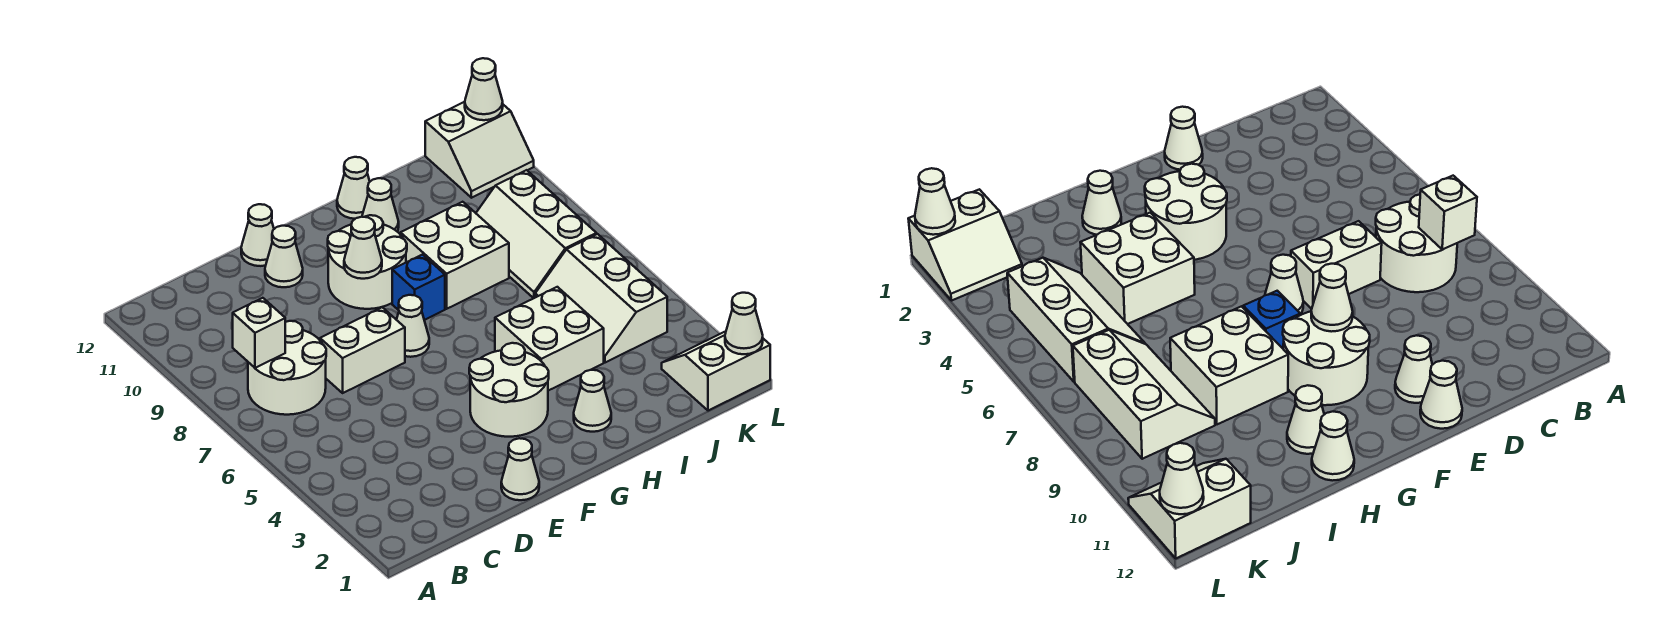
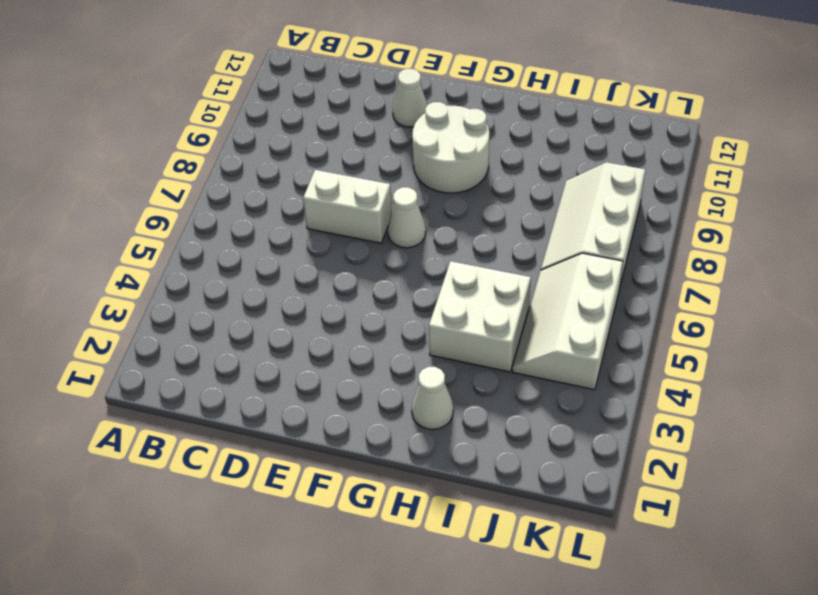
none -> white round brick B7:C8 level 1
none -> white cone E1 level 1
none -> white cone E12 level 1

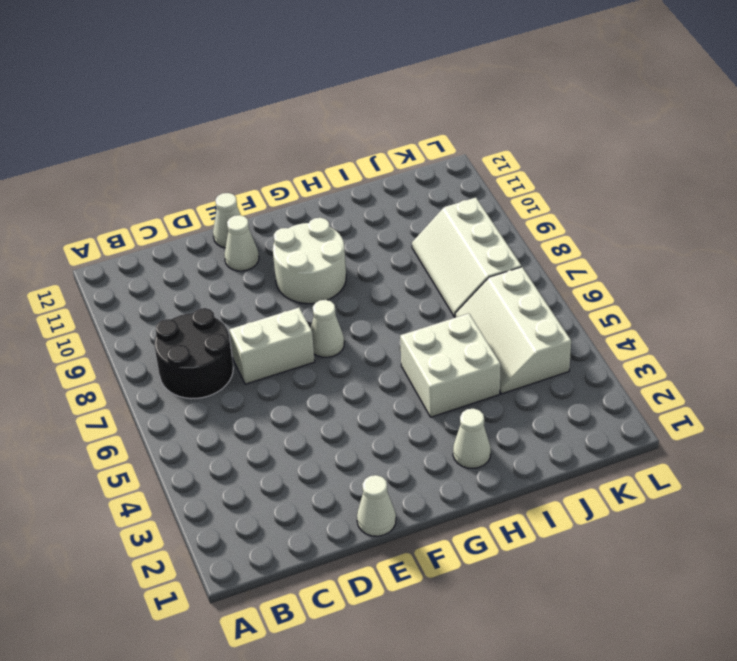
black round brick B7:C8 level 1 -> white round brick B7:C8 level 1
none -> white round brick F3:G4 level 1
none -> blue brick G8 level 1
none -> white brick H8:I9 level 1

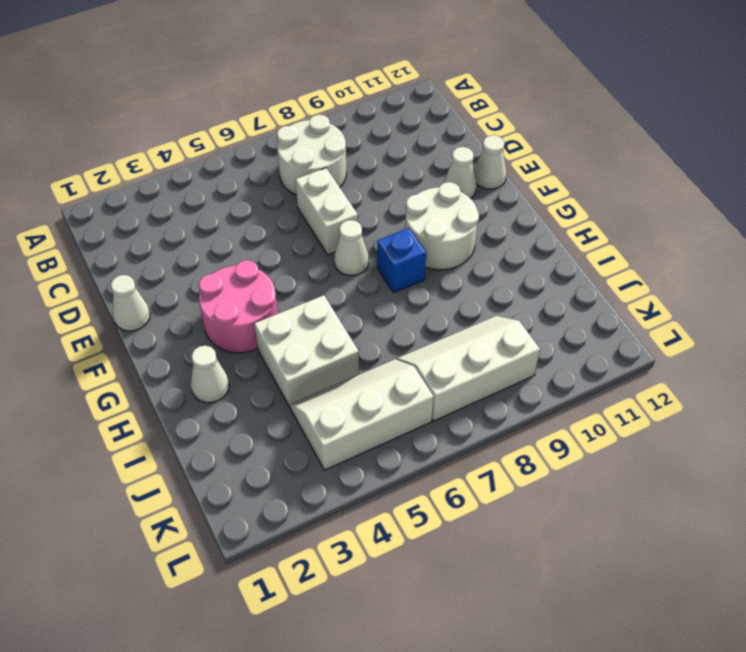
pink round brick F3:G4 level 1 -> white round brick F3:G4 level 1
none -> white brick H8:I9 level 1
none -> white cone H11 level 1
none -> white cone H12 level 1

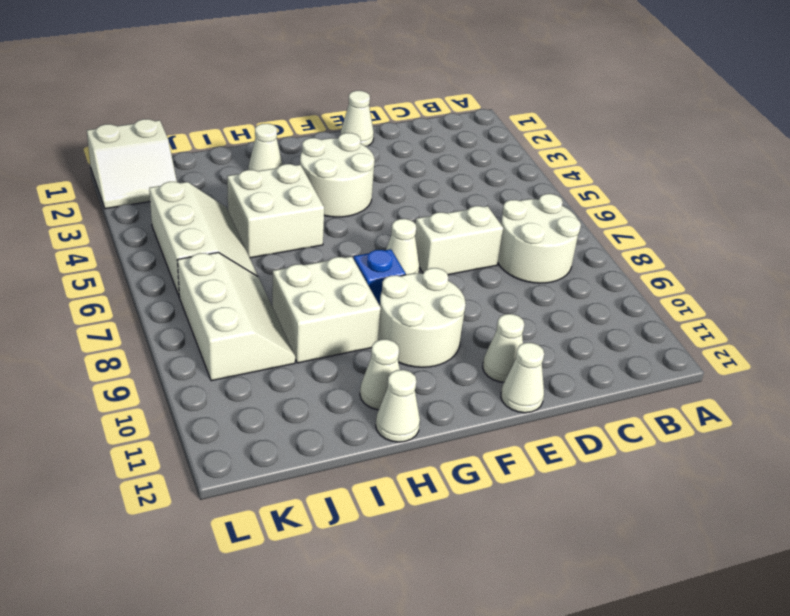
none -> white slope K11:L12 level 1 top 12
none -> white brick B8 level 2
none -> white cone F9 level 2

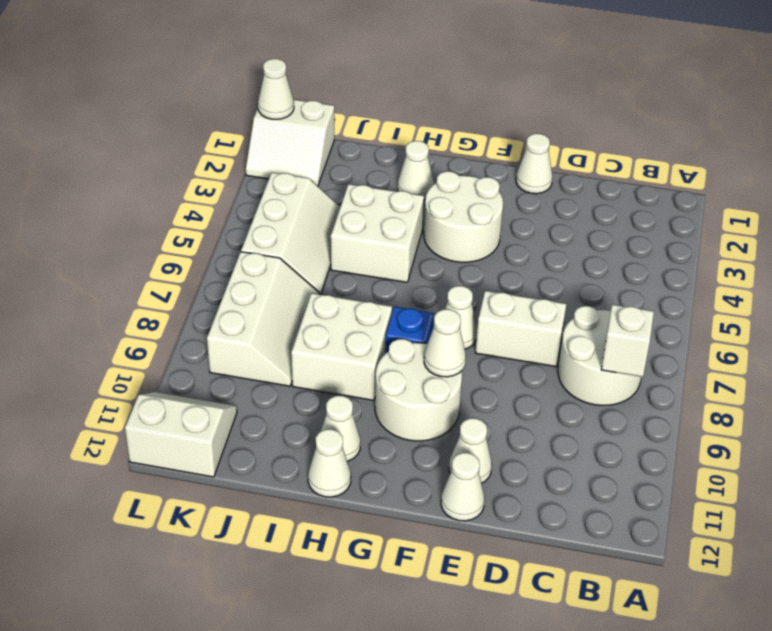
none -> white cone L12 level 2

